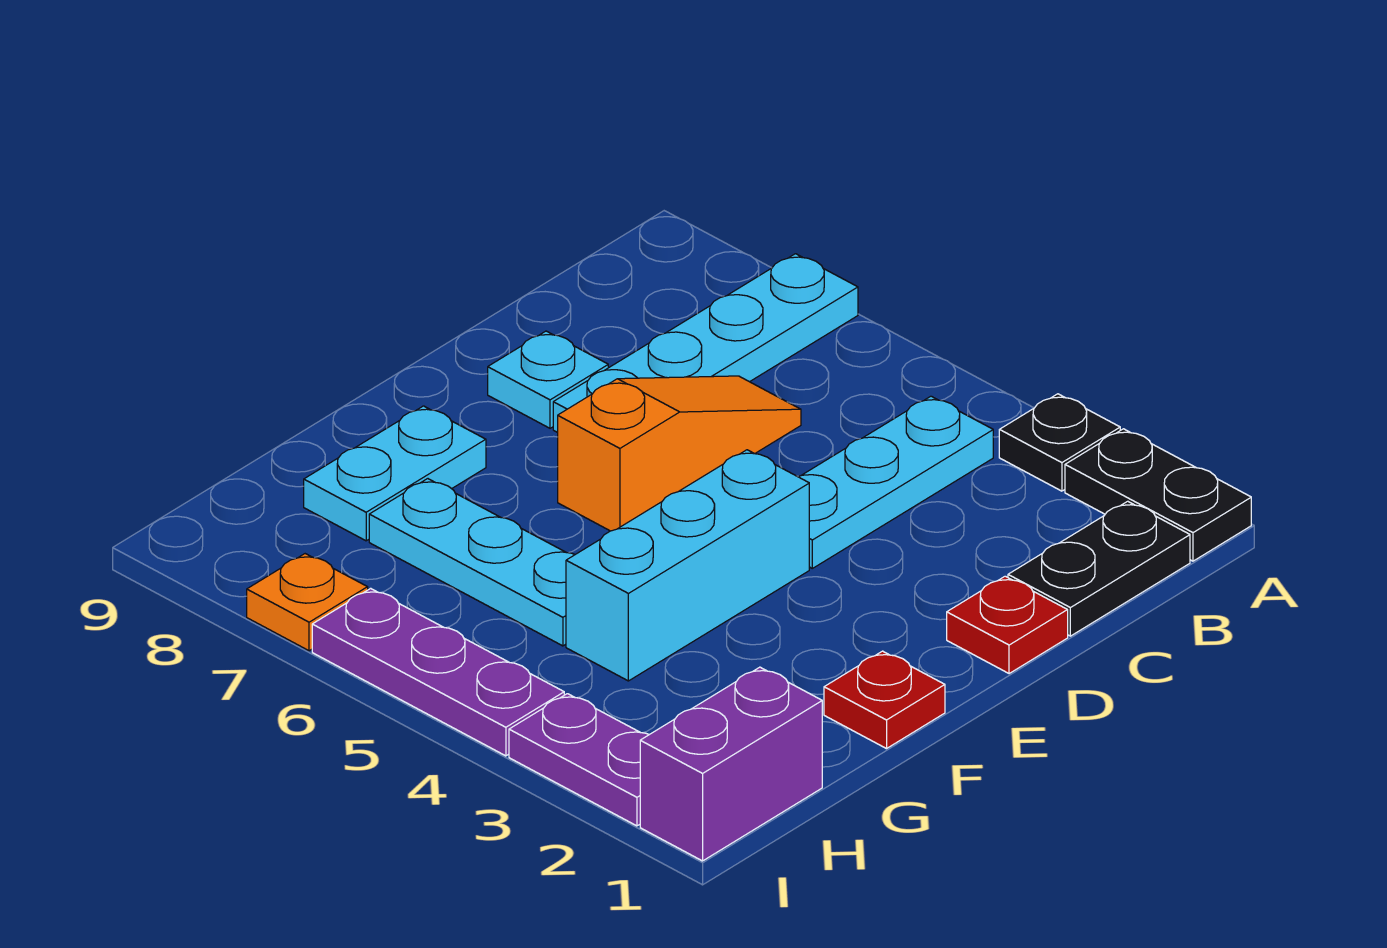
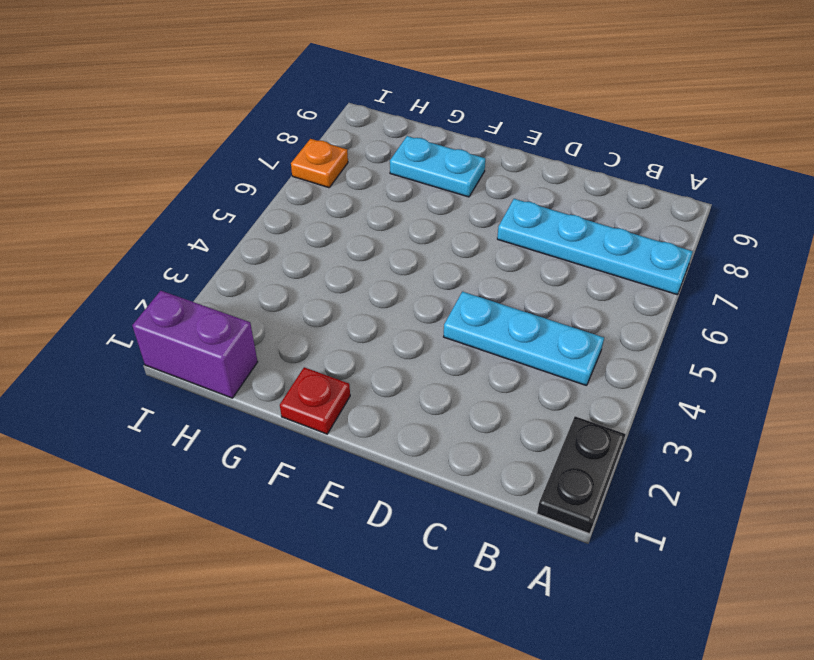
none -> black plate A3 level 1
none -> black plate B1:C1 level 1
none -> orange slope C6:E6 level 1 top E

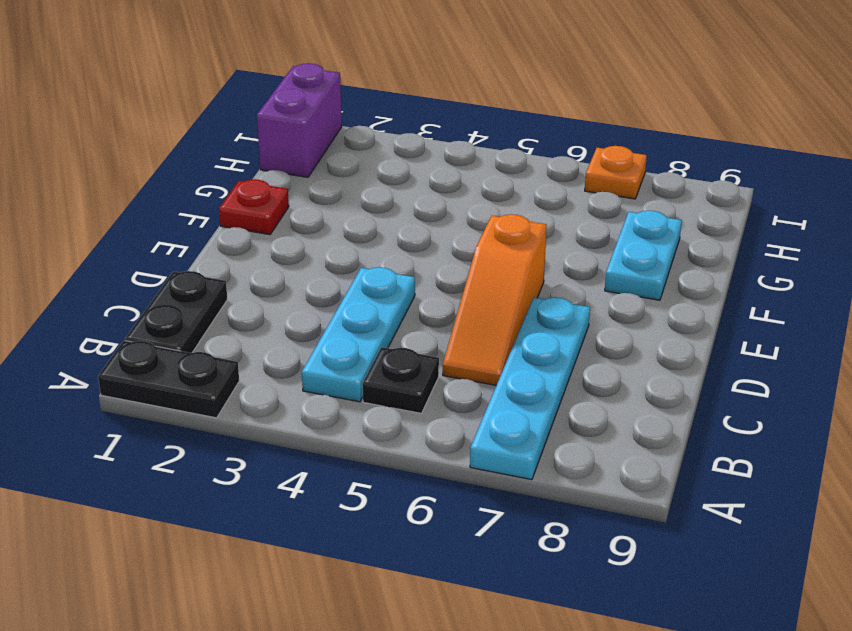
black plate B5 level 1 -> black plate A3 level 1
none -> red plate D1 level 1
none -> cyan plate D8 level 1
none -> cyan brick E4:G4 level 1

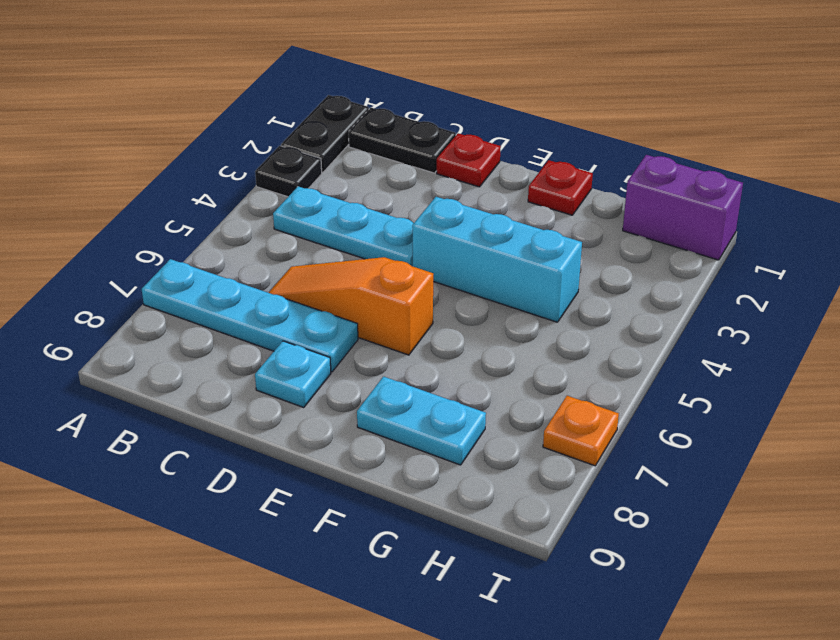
none -> cyan plate G5:G7 level 1
none -> purple plate I2:I3 level 1
none -> purple plate I4:I6 level 1

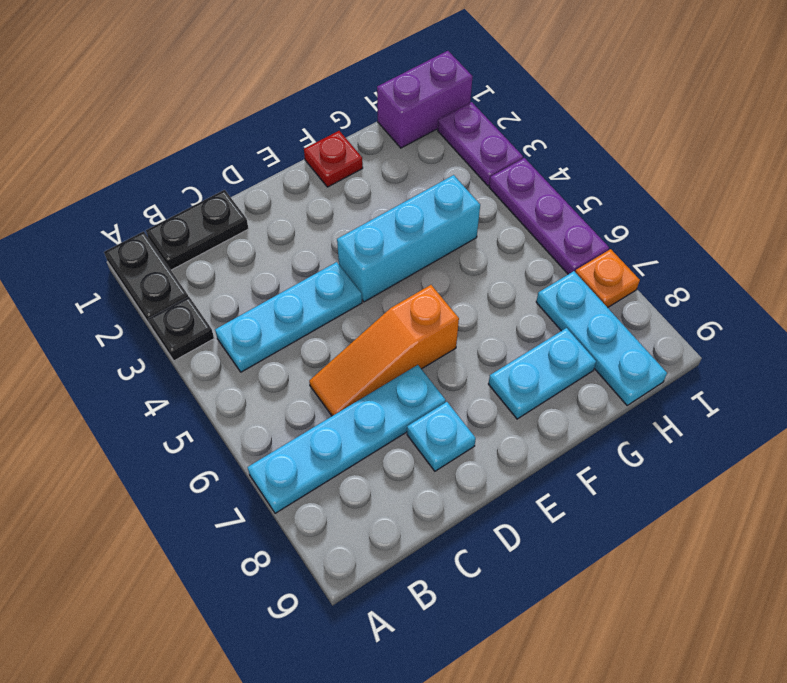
cyan plate H7:H9 level 1 -> cyan plate G5:G7 level 1
none -> red plate D1 level 1

